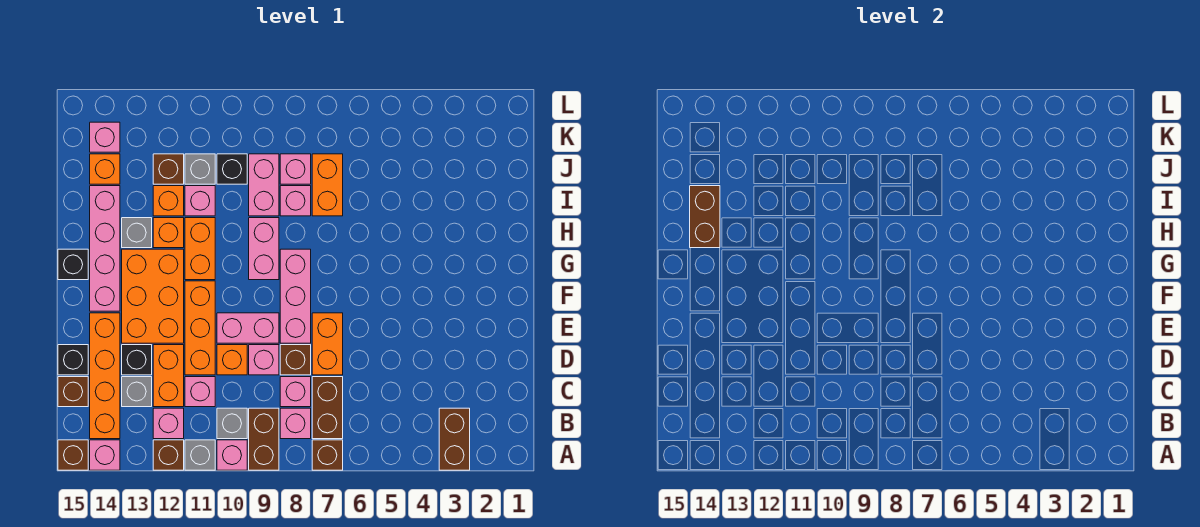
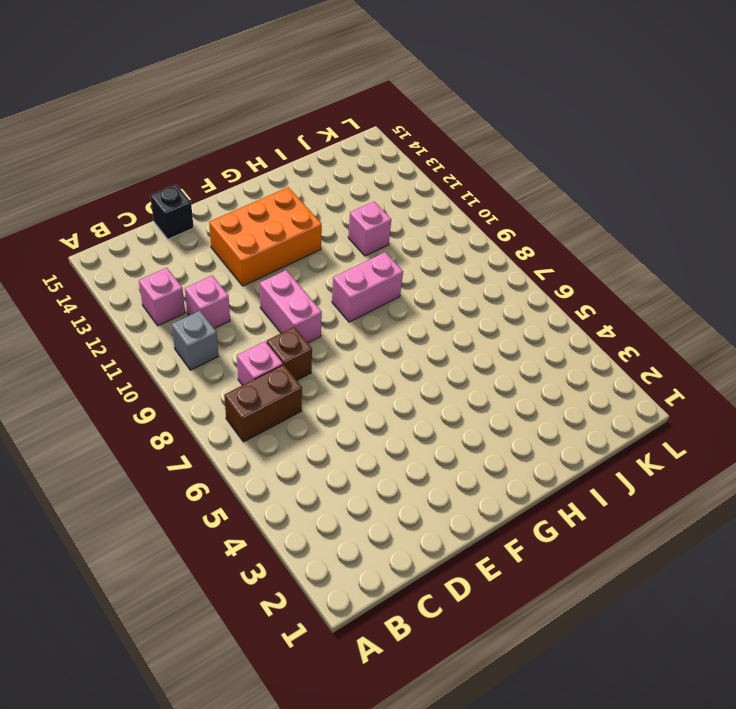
none -> brown brick A3:B3 level 1
none -> brown brick A7 level 1
none -> brown brick A9:B9 level 1
none -> pink brick A10 level 1

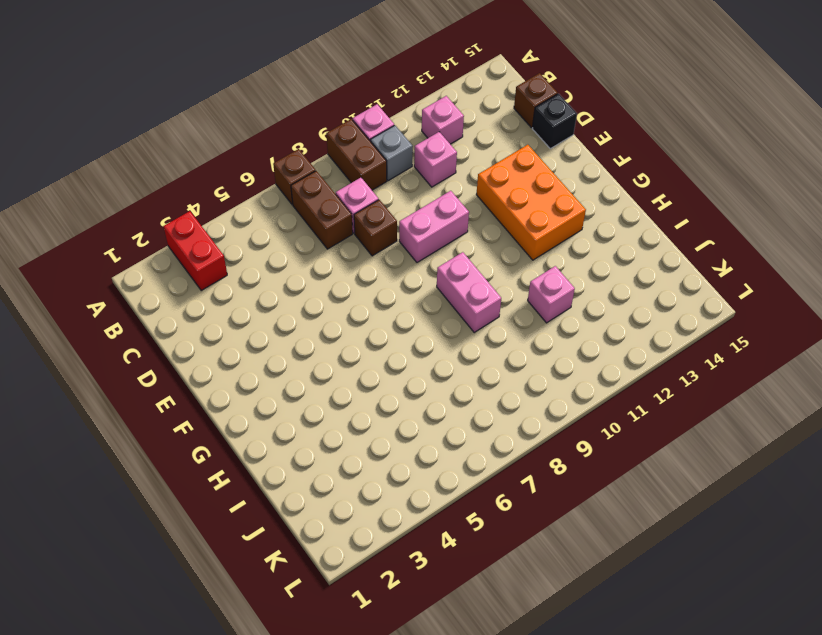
red brick A3:B3 level 1 -> brown brick A3:B3 level 1
none -> grey brick A11 level 1
none -> brown brick A12 level 1
none -> pink brick A14 level 1
none -> brown brick A15 level 1

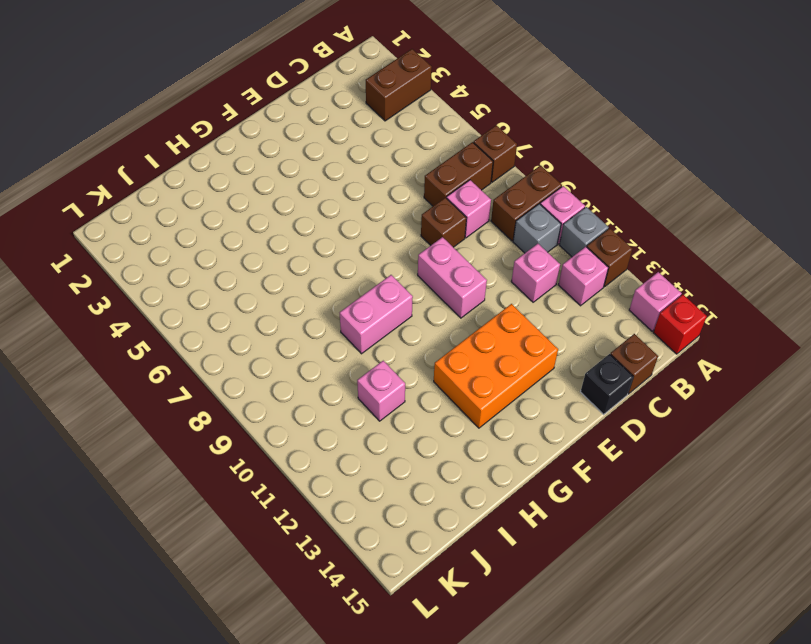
red brick A15 level 1 -> brown brick A15 level 1
none -> pink brick B8 level 1
none -> orange brick B14:E14 level 1
none -> orange brick C12:D12 level 1
none -> grey brick C13 level 1

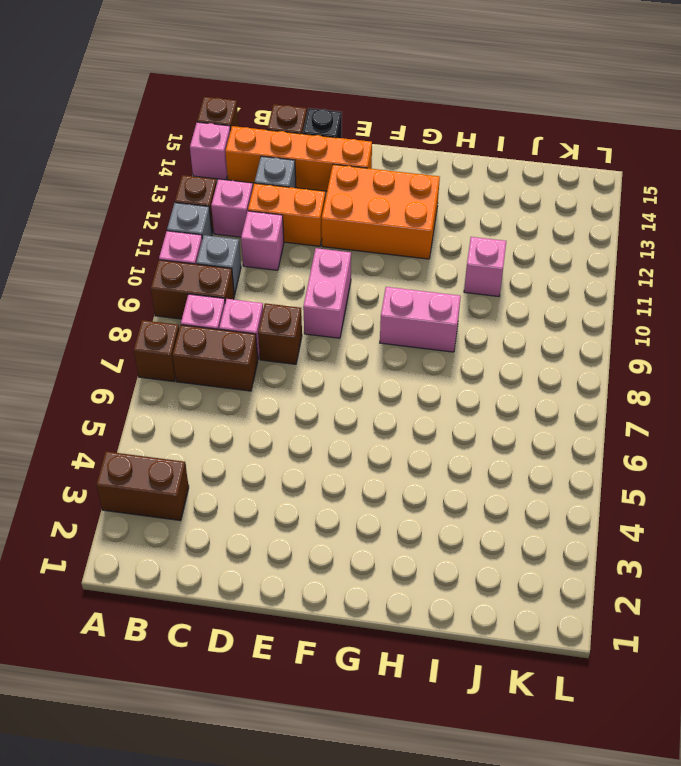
none -> orange brick D7:E7 level 1
none -> pink brick D9 level 1
none -> orange brick D10 level 1
none -> orange brick D11:F11 level 1

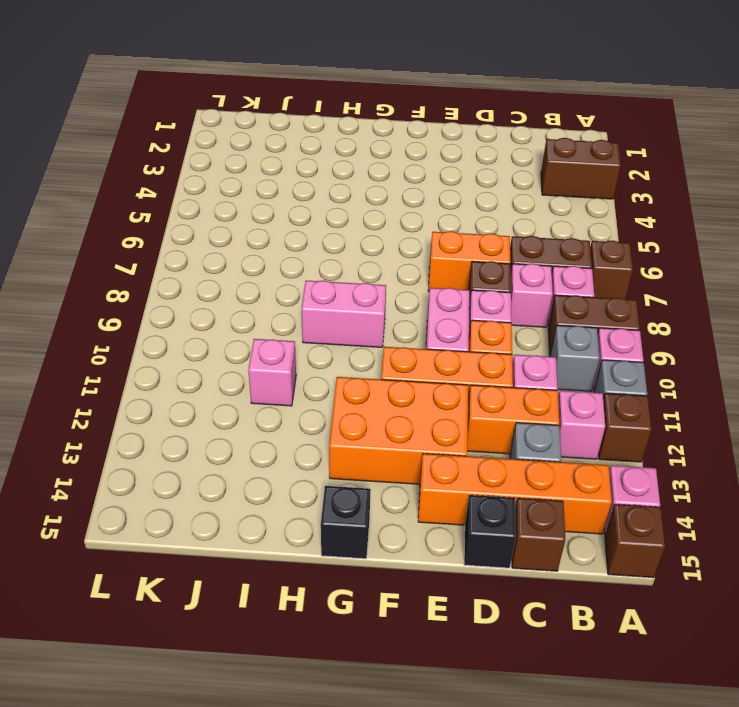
none -> black brick D13 level 1
none -> pink brick E8:G8 level 1
none -> pink brick F14:I14 level 1
none -> orange brick G11:H11 level 1

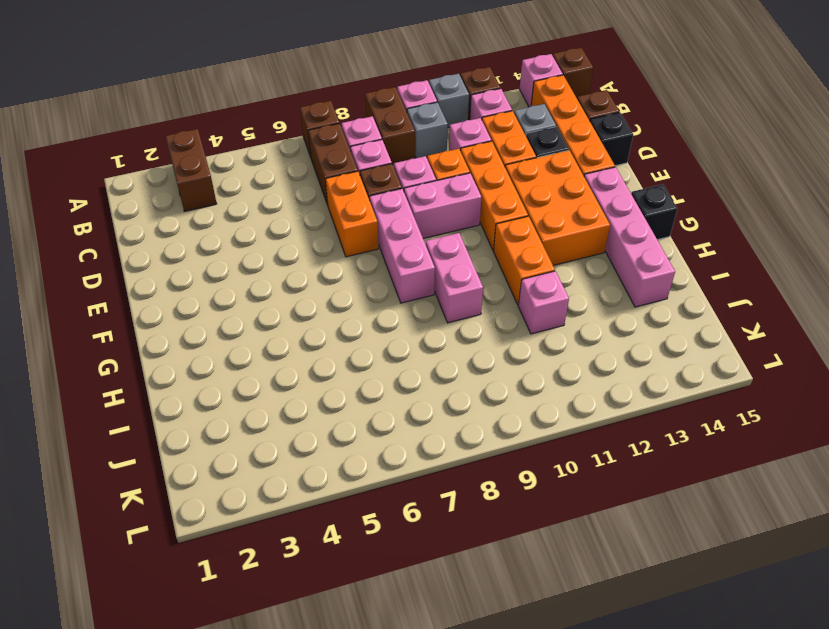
none -> orange brick H12 level 1
none -> grey brick H13 level 1
none -> orange brick I7:J7 level 1
none -> pink brick I8 level 1

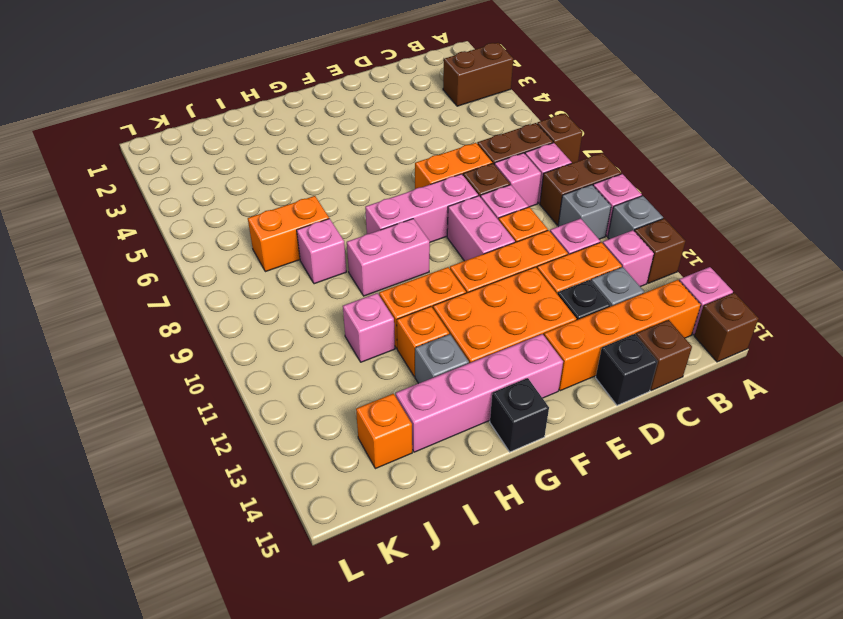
none -> pink brick I9:J9 level 1
none -> orange brick I12 level 1
none -> pink brick J8 level 1
none -> black brick J10 level 1

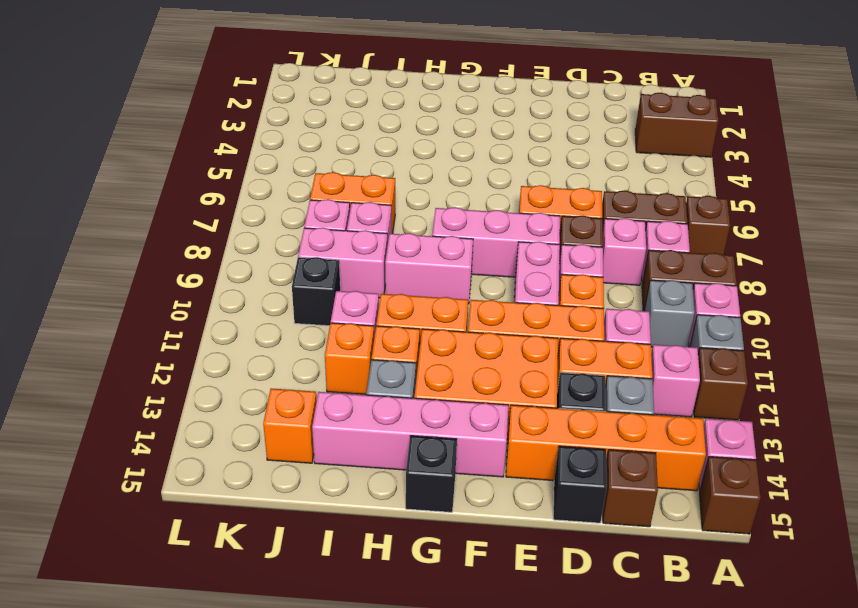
none -> grey brick J11 level 1
none -> brown brick J12 level 1
none -> pink brick K14 level 1
none -> brown brick H14:I14 level 2

